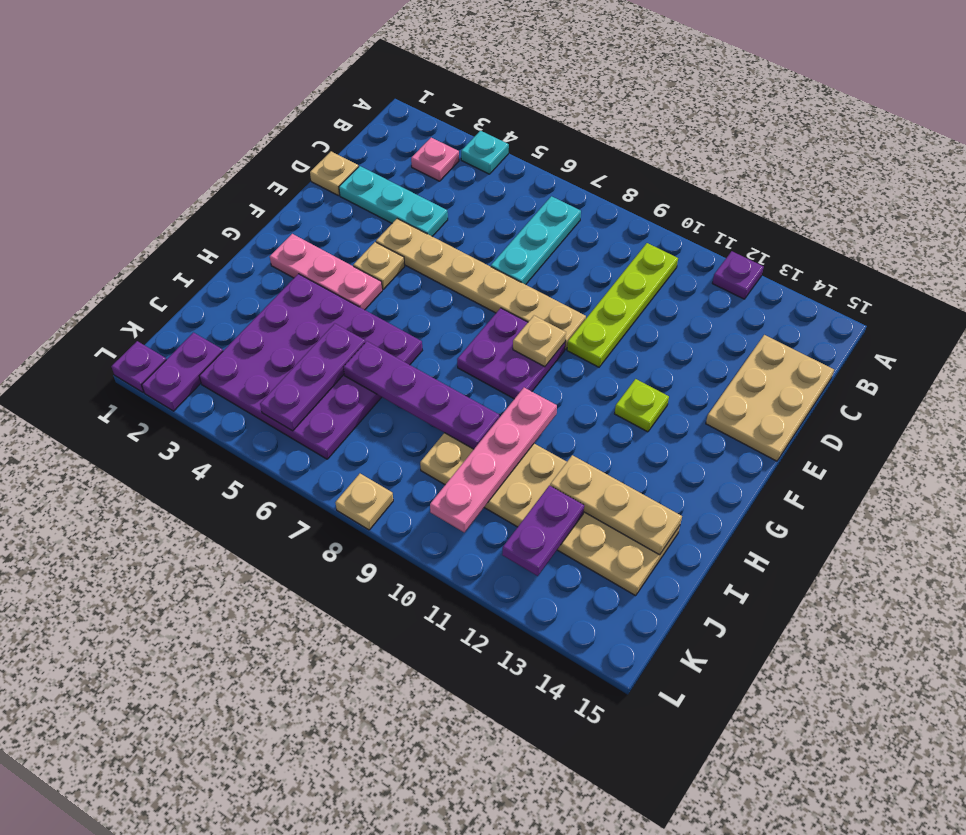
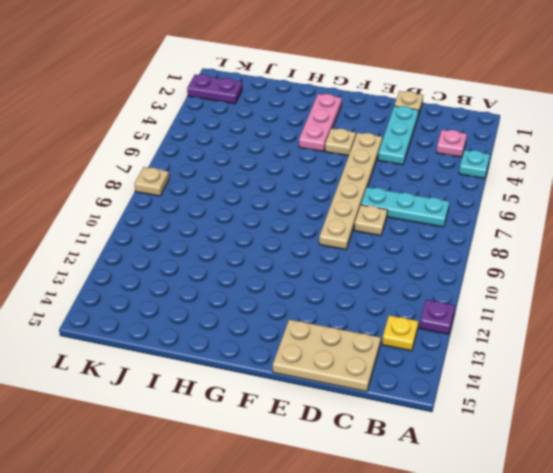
yellow plate B13 level 1 -> none
tan plate D8 level 1 -> tan plate F9 level 2
none -> lime plate B10:E10 level 1
none -> purple plate F8:G9 level 1
none -> lime plate F12 level 1

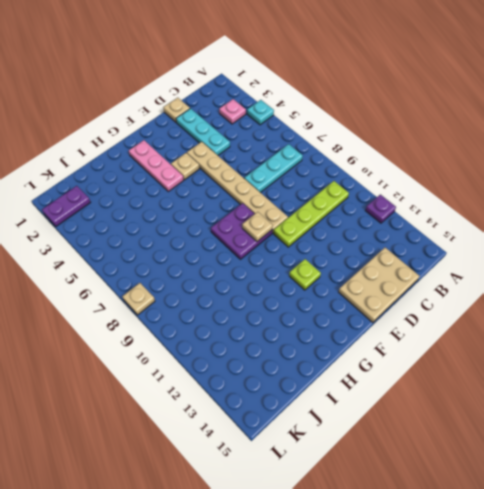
none -> purple plate H3:K6 level 1
none -> tan plate I9:J14 level 1
none -> purple plate L1 level 1

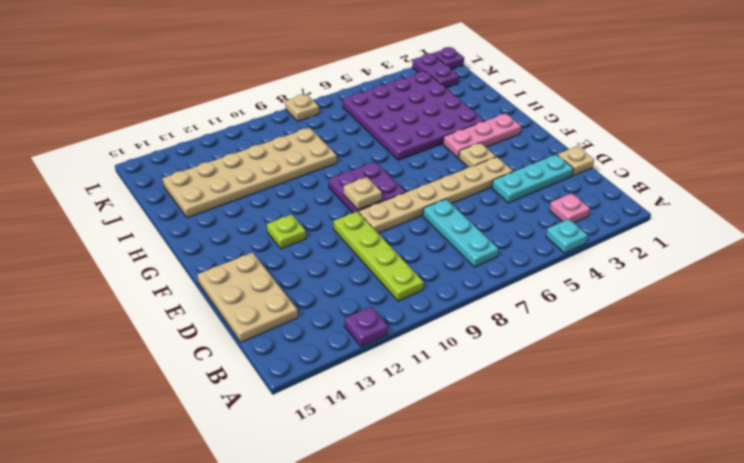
none -> pink plate H10:K10 level 2
none -> purple plate I5:K5 level 2
none -> purple plate I6:I9 level 2

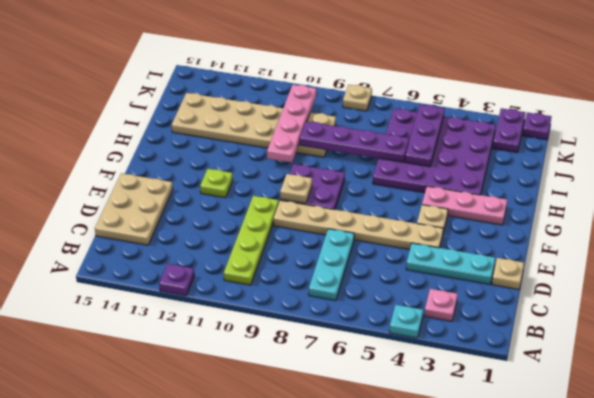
none -> tan plate I12:I14 level 2
none -> purple plate J12:K12 level 2

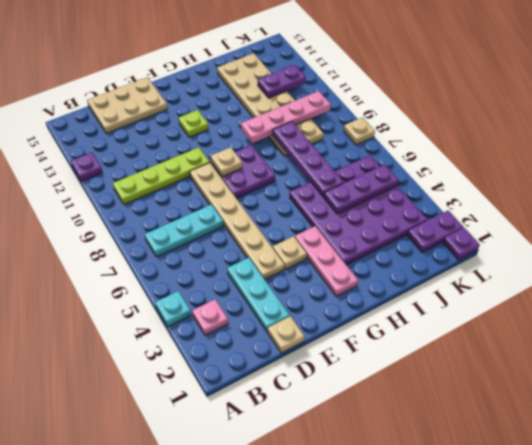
none -> tan plate I12:I14 level 2

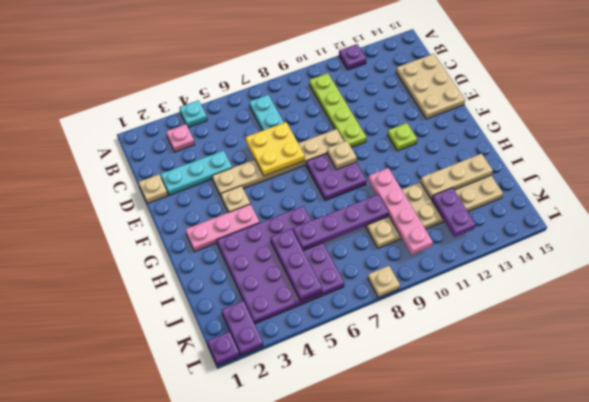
yellow plate D6:E7 level 2 -> none

